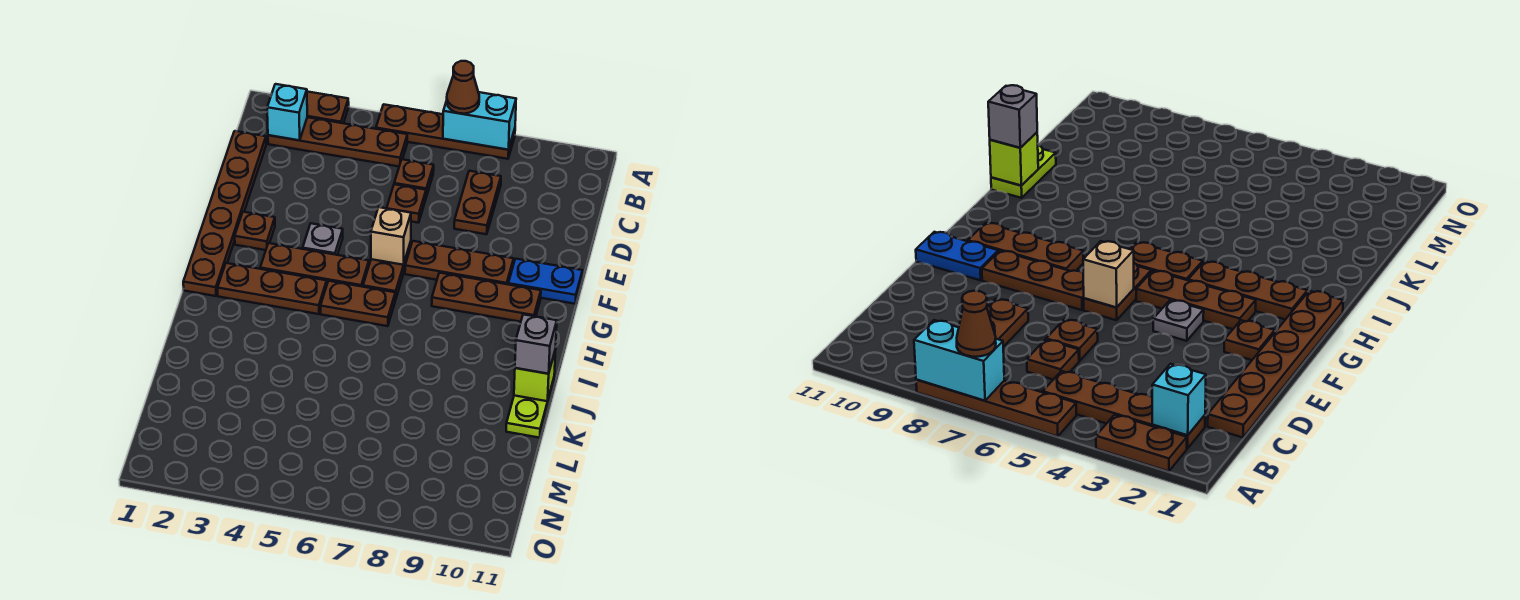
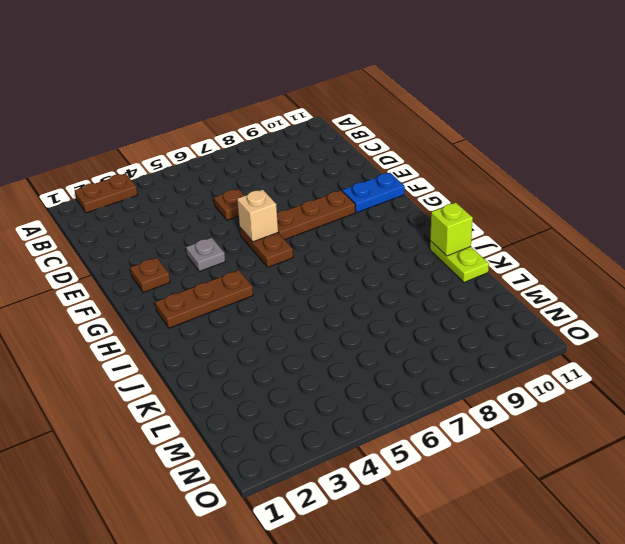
none -> brown plate A5:A8 level 1
none -> brown plate B2:B5 level 1
none -> brown plate C1:H1 level 1

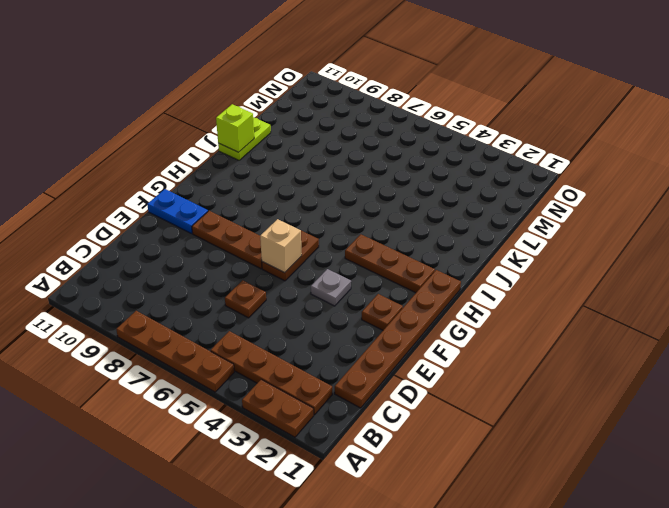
none -> brown plate C6 level 1
none -> brown plate C8:D8 level 1
none -> brown plate G3:G5 level 1

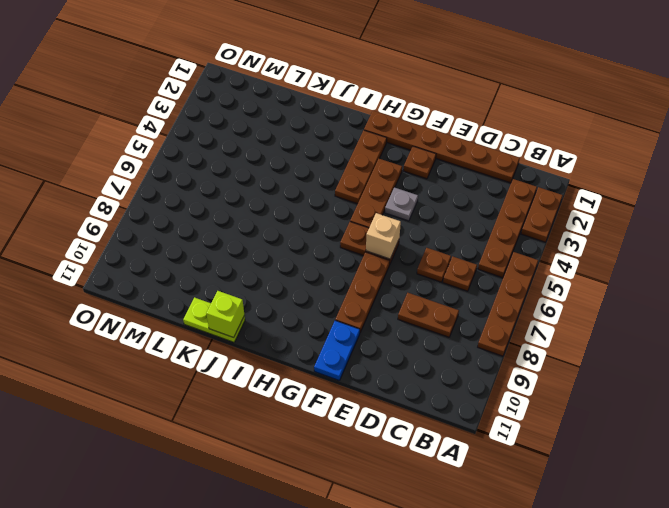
none -> brown plate G8:G10 level 1
none -> brown plate H5:H6 level 1
none -> cyan brick A7:A8 level 2

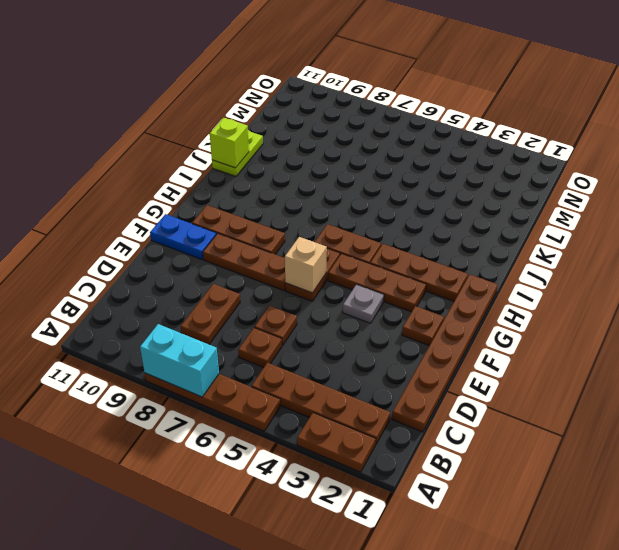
none -> cyan brick B2 level 2
none -> brown cone A7 level 3
none -> grey brick J11 level 3

